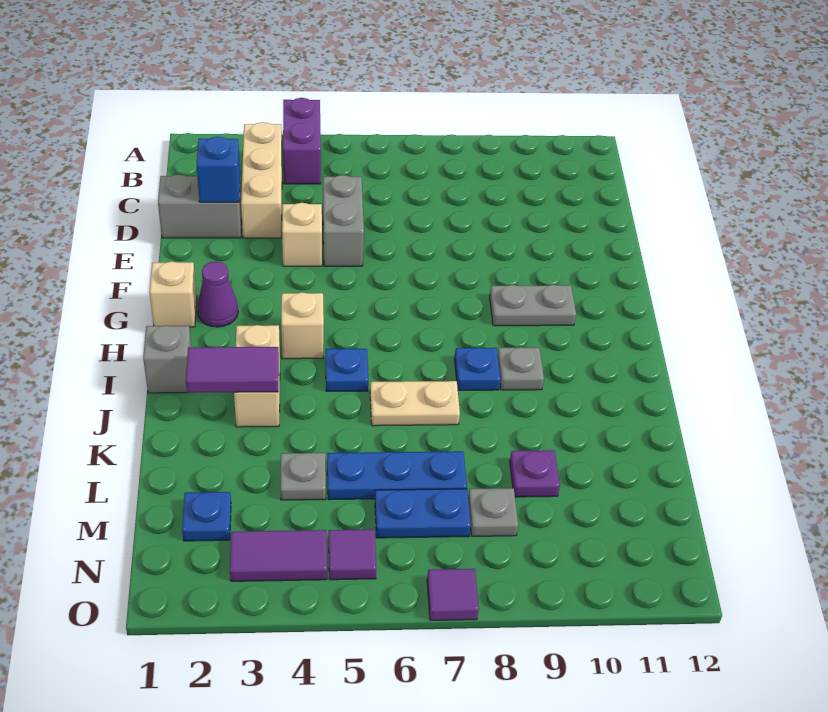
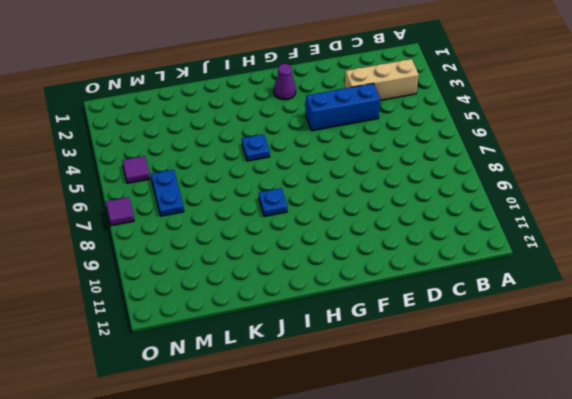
blue brick D4:F4 level 1 -> tan brick E4 level 1
none -> purple brick A4:B4 level 1
none -> grey brick D1:D2 level 1
none -> grey brick D5:E5 level 1

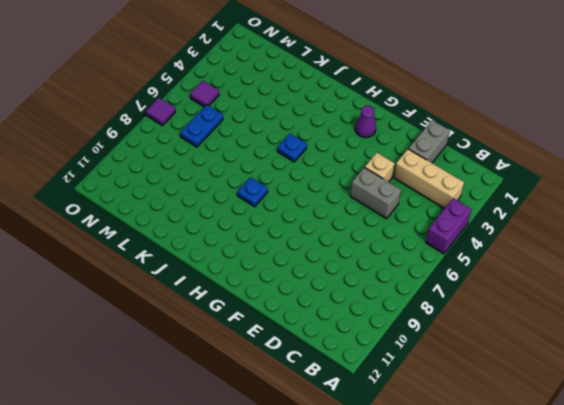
purple brick A4:A5 level 1 -> purple brick A4:B4 level 1
none -> tan brick G1 level 1
none -> grey plate G9:G10 level 1
none -> tan brick H4 level 1

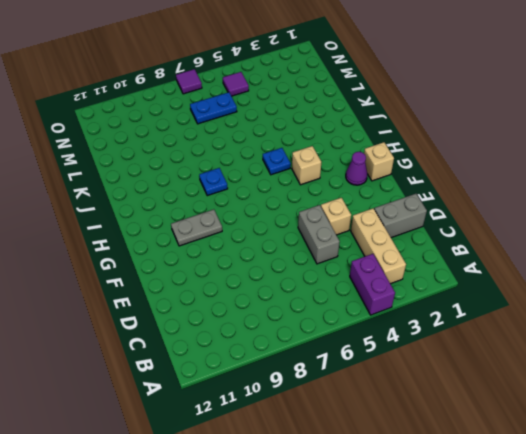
none -> grey brick I1 level 1
none -> tan brick I3:J3 level 1
none -> grey plate I9 level 1

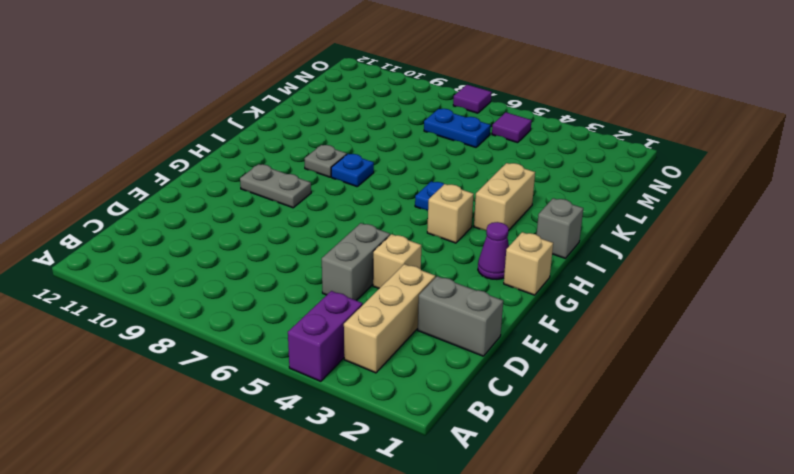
none -> tan plate J6:J7 level 1
none -> grey plate L4 level 1
none -> blue plate L5:L7 level 1

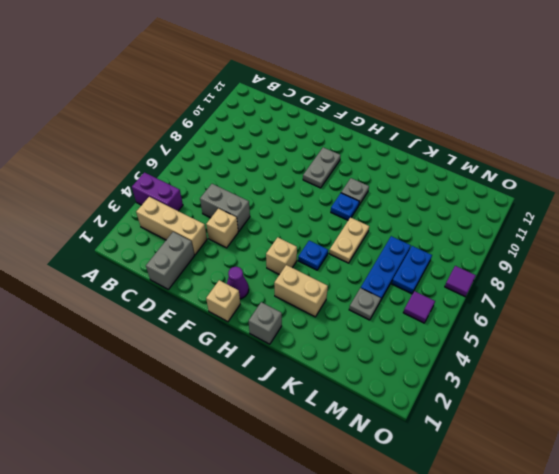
none -> purple plate L9 level 1
none -> blue plate M2 level 1
none -> grey plate M8 level 1

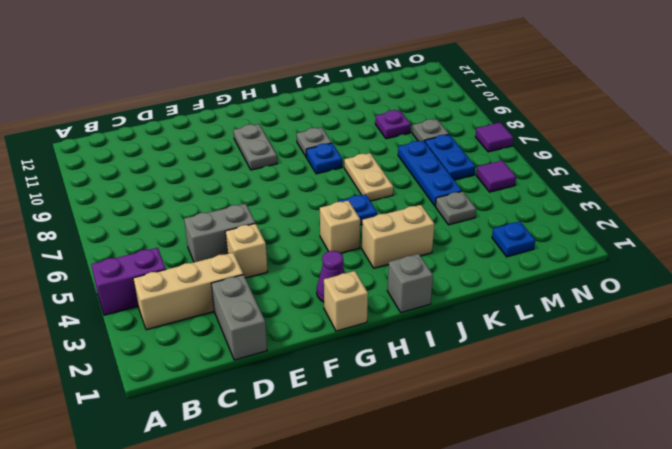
none -> purple tile N3:N4 level 1
none -> blue brick D2 level 2
none -> purple tile J2:J3 level 2

